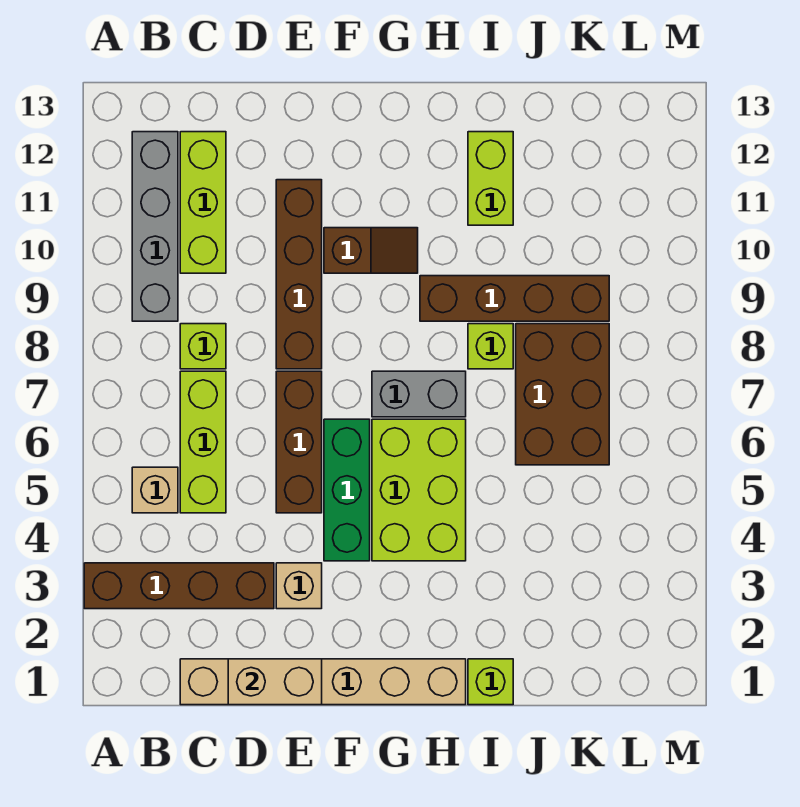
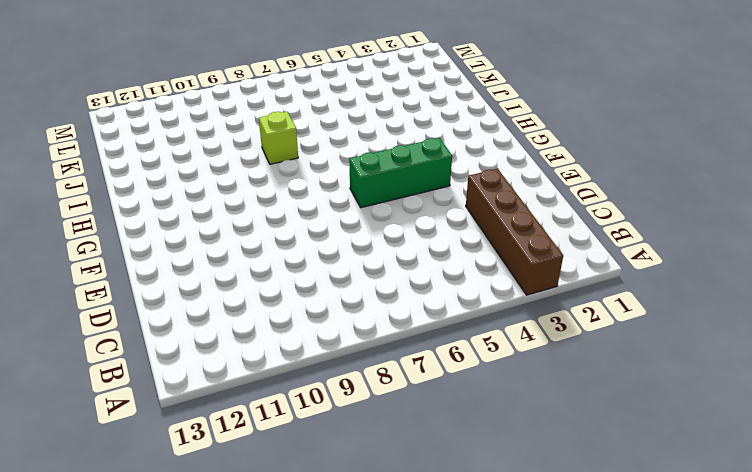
none -> tan brick B5 level 1
none -> grey brick B9:B12 level 1
none -> tan brick C1:H1 level 1

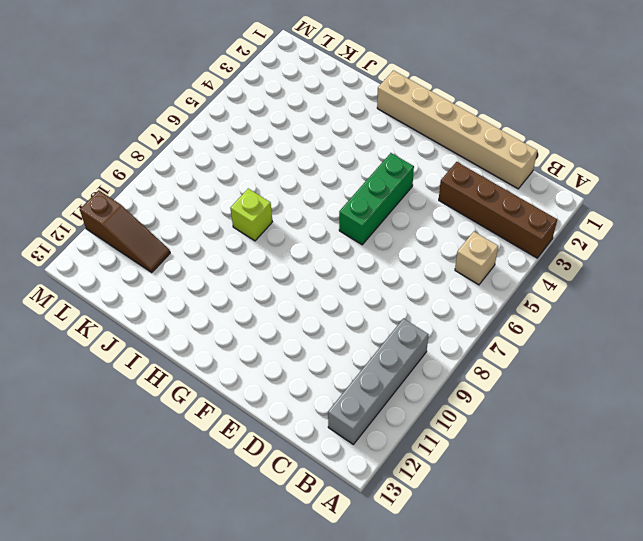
brown slope K11:M11 level 1 top M -> none
none -> lime brick C5:C7 level 1
none -> lime brick C8 level 1
none -> lime brick C10:C12 level 1

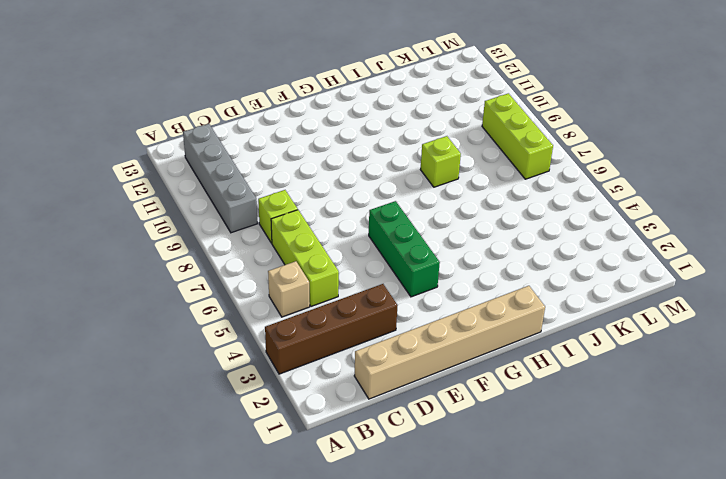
lime brick L7:L9 level 1 -> lime brick C10:C12 level 1
none -> tan brick E3 level 1
none -> brown brick E5:E7 level 1
none -> brown brick E8:E11 level 1

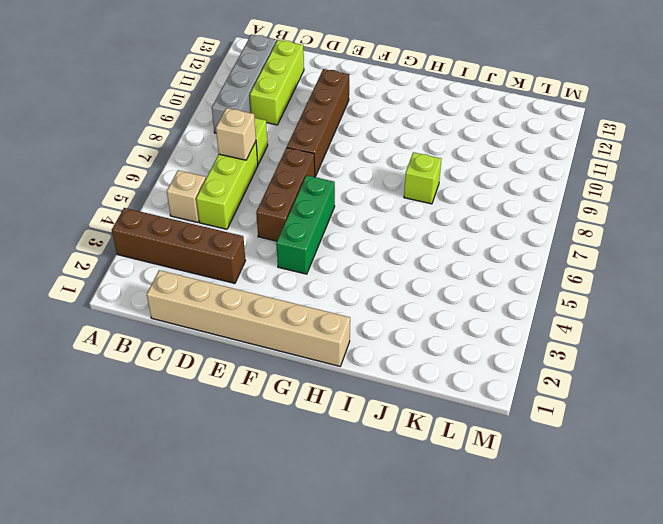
tan brick C7 level 2 -> tan brick E3 level 1
none -> brown slope F10:G10 level 1 top F
none -> lime brick G4:H6 level 1
none -> grey brick G7:H7 level 1

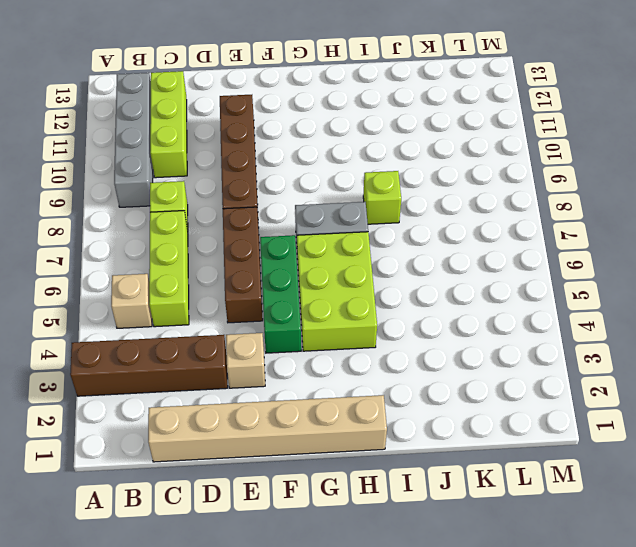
none -> brown slope F10:G10 level 1 top F
none -> brown brick H9:K9 level 1
none -> lime brick I1 level 1

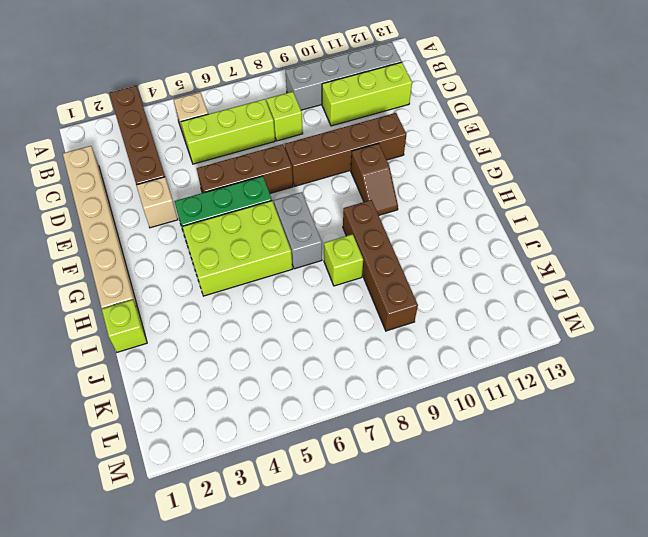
none -> lime brick I11:I12 level 1
none -> brown brick J6:K8 level 1
none -> tan brick D1:E1 level 2

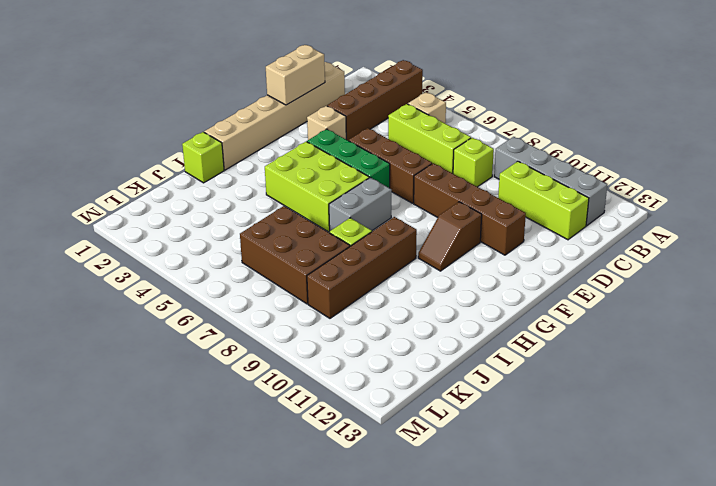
none -> lime brick I11:I12 level 1

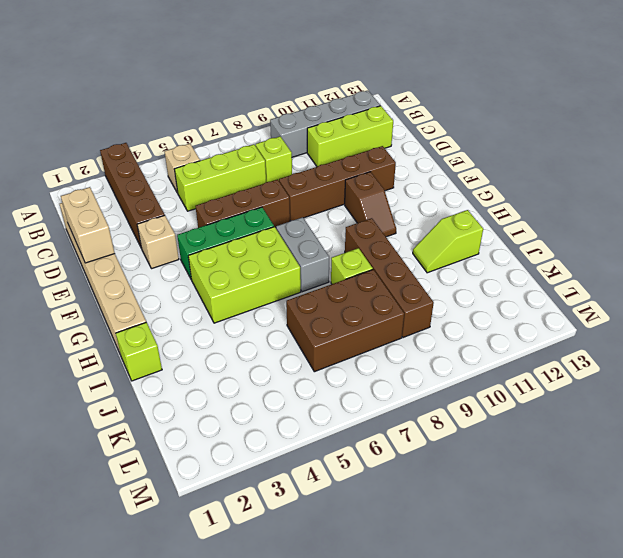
lime slope I11:I12 level 1 top 12 -> lime brick I11:I12 level 1

